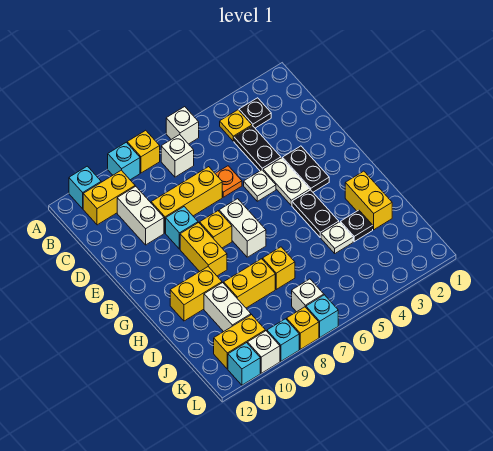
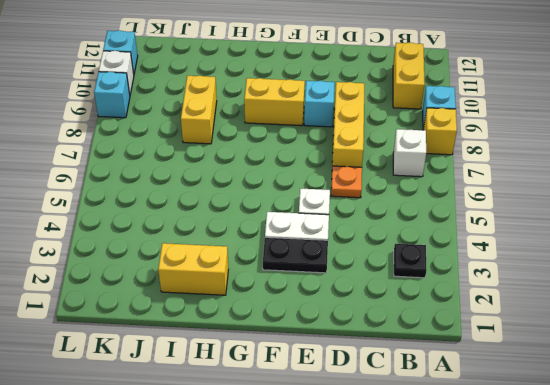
none -> white brick A6 level 1
none -> cyan brick A11 level 1
none -> yellow plate B4 level 1
none -> black plate C4:D4 level 1

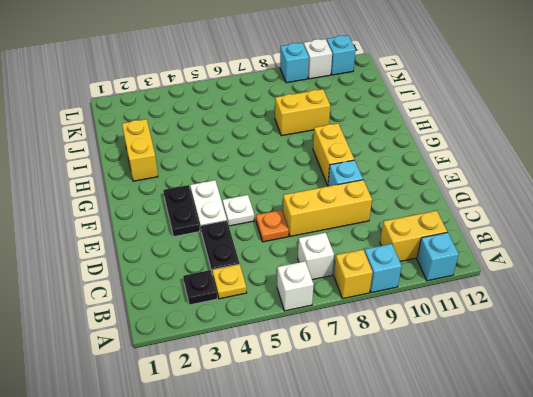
none -> white brick C10:D10 level 1
none -> white brick F7:G7 level 1
none -> yellow brick F8 level 1
none -> black plate G4:H4 level 1

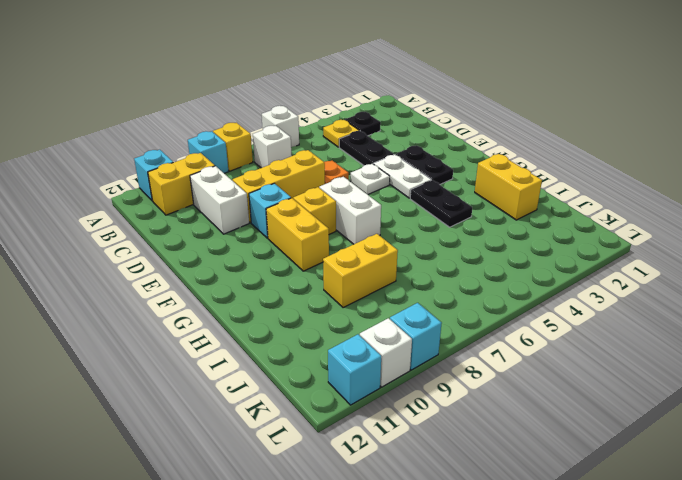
none -> yellow brick H10:H11 level 1
none -> black plate I3 level 1
none -> white plate I4 level 1
none -> yellow brick I7 level 1

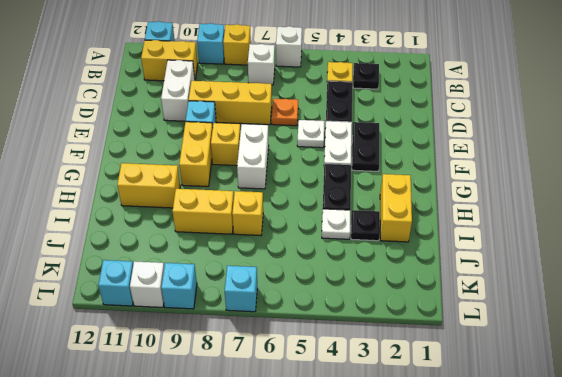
none -> white brick I10:J10 level 1
none -> white brick K7 level 1
none -> yellow brick K10:K11 level 1
none -> yellow brick L8 level 1

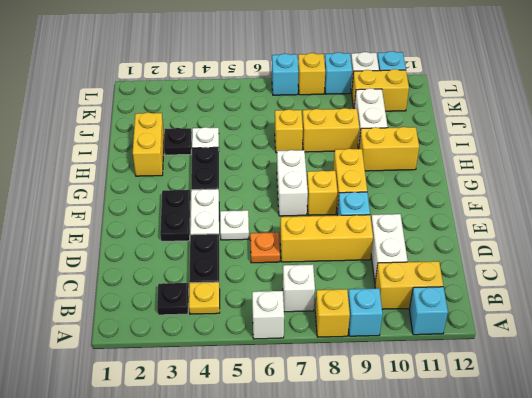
none -> white brick K7 level 1

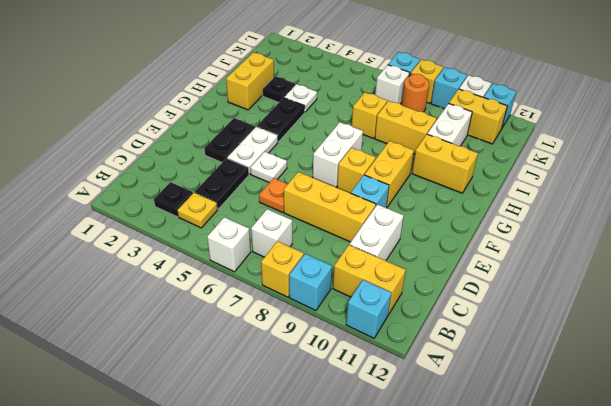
orange round brick K8 level 1 -> none

